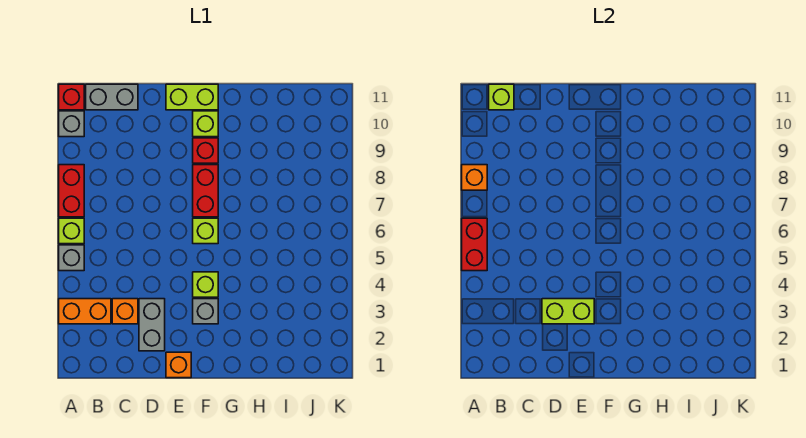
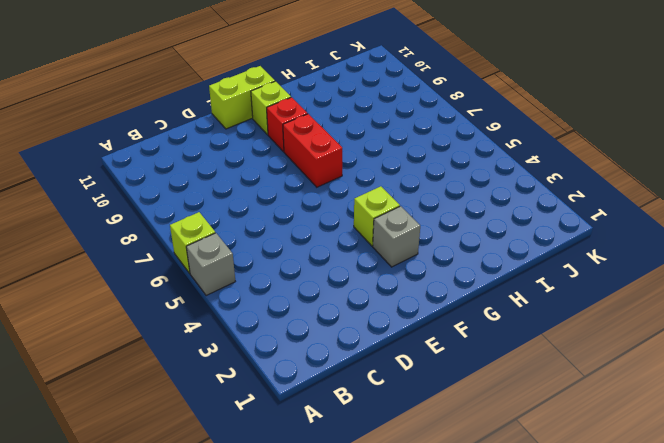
none -> orange brick A3:B3 level 1
none -> red brick A7:A8 level 1
none -> grey brick A10 level 1

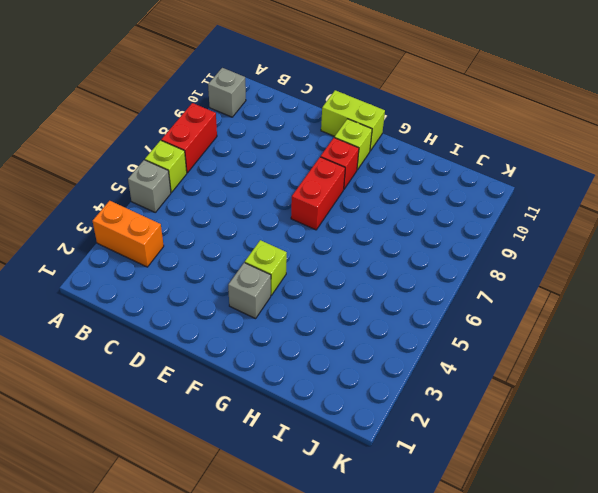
none -> red brick A11 level 1
none -> grey brick B11:C11 level 1
none -> orange brick C3 level 1

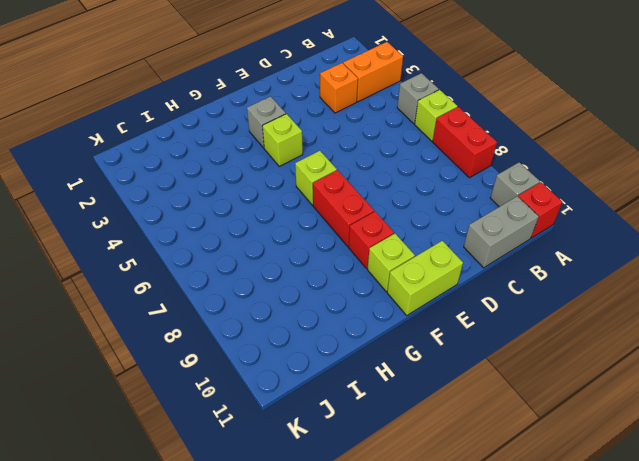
none -> grey brick D2:D3 level 1
none -> orange brick E1 level 1
none -> red brick A5:A6 level 2

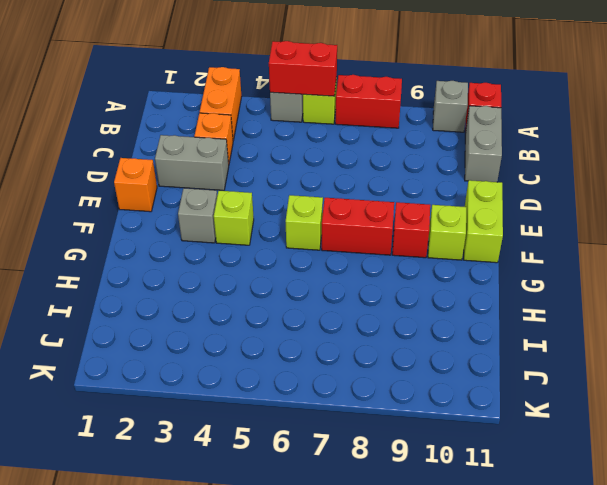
none -> orange brick A8 level 2
none -> lime brick B11 level 2
none -> lime brick D3:E3 level 2

